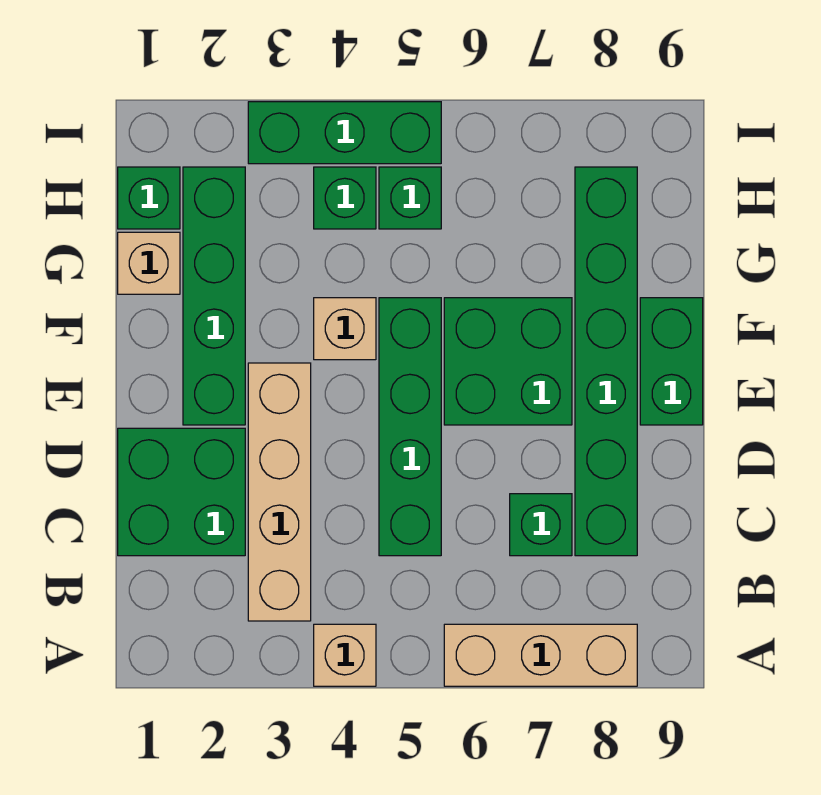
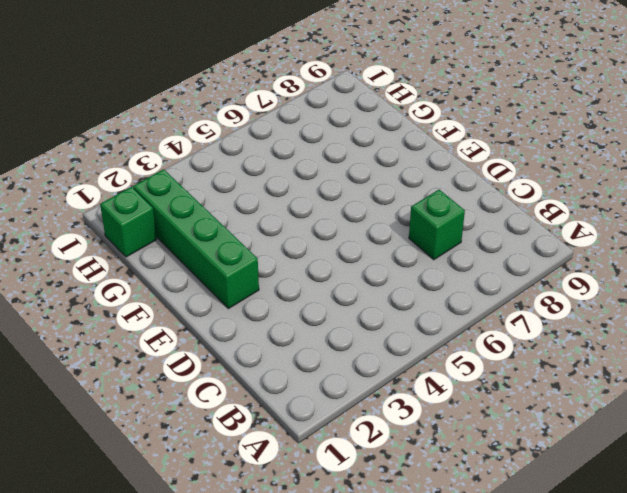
none -> tan brick A4 level 1
none -> tan brick A6:A8 level 1
none -> tan brick B3:E3 level 1

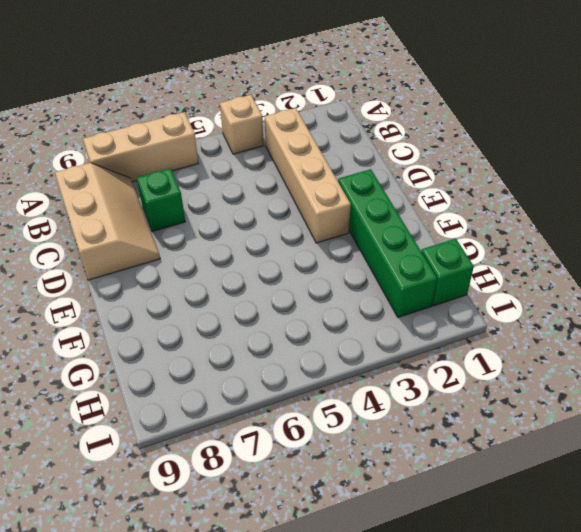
tan slope B8:D9 level 1 top 9 -> green brick C8:H8 level 1
none -> green brick C1:D2 level 1
none -> green brick C5:F5 level 1
none -> green brick E6:F7 level 1

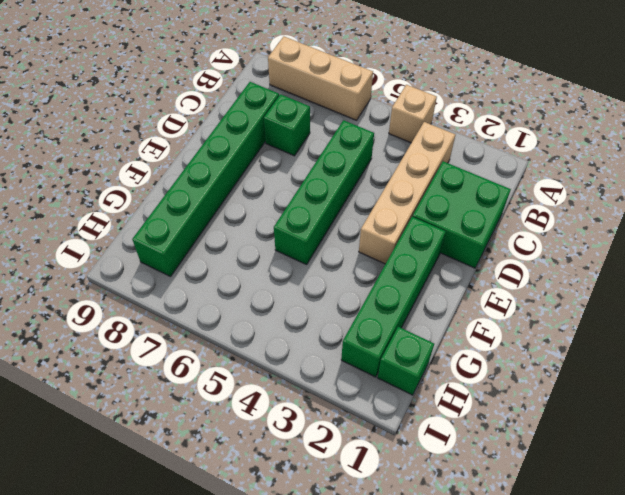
none -> green brick E6:F7 level 1
none -> green brick E9:F9 level 1
none -> tan brick F4 level 1

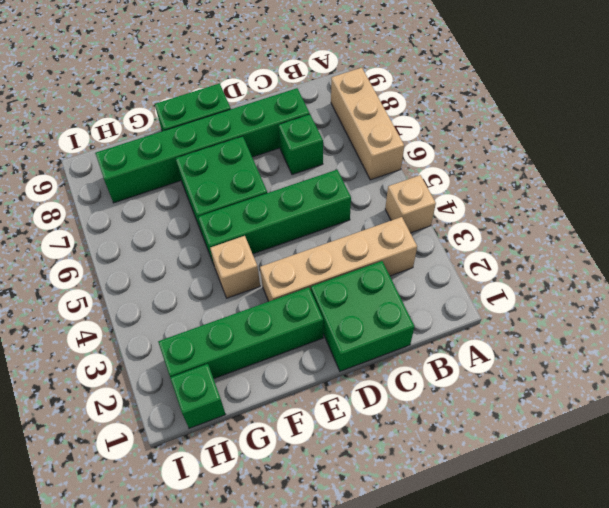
none -> tan brick G1 level 1
none -> green brick H4 level 1
none -> green brick H5 level 1

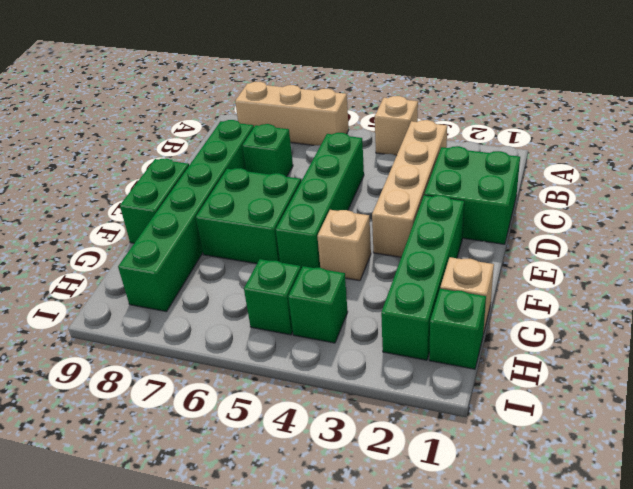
none -> green brick I3:I5 level 1

